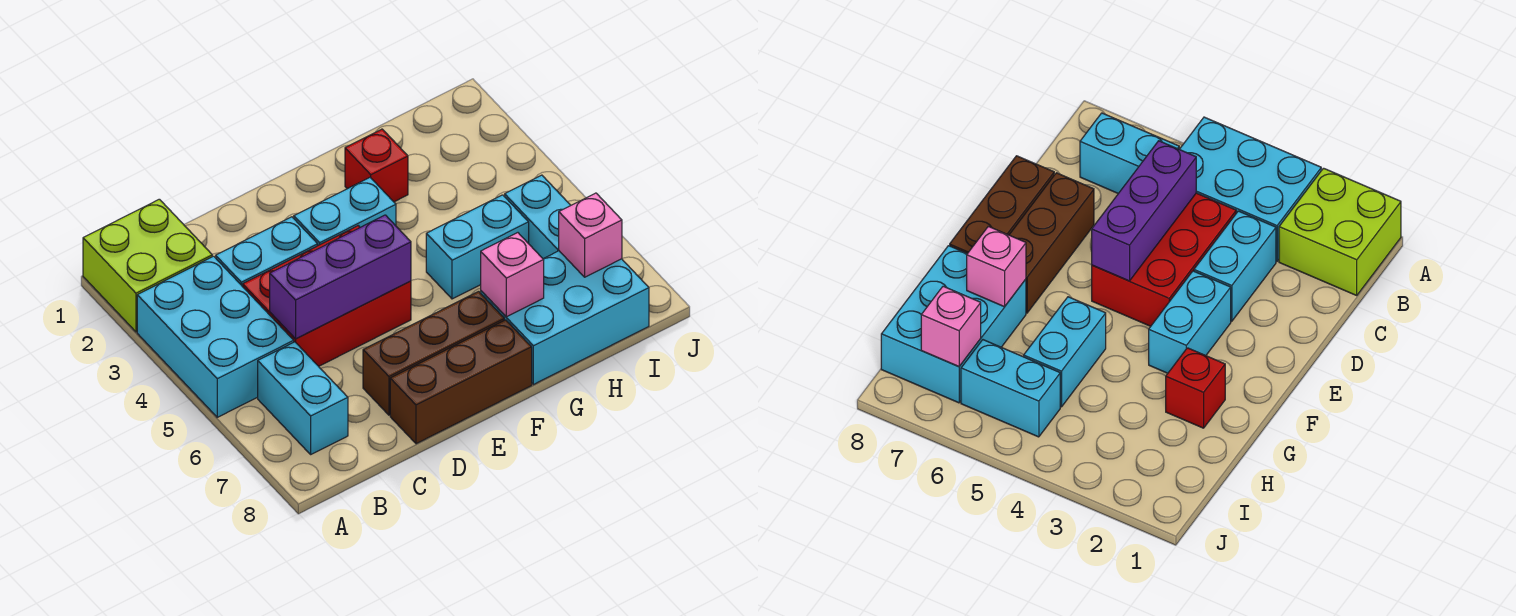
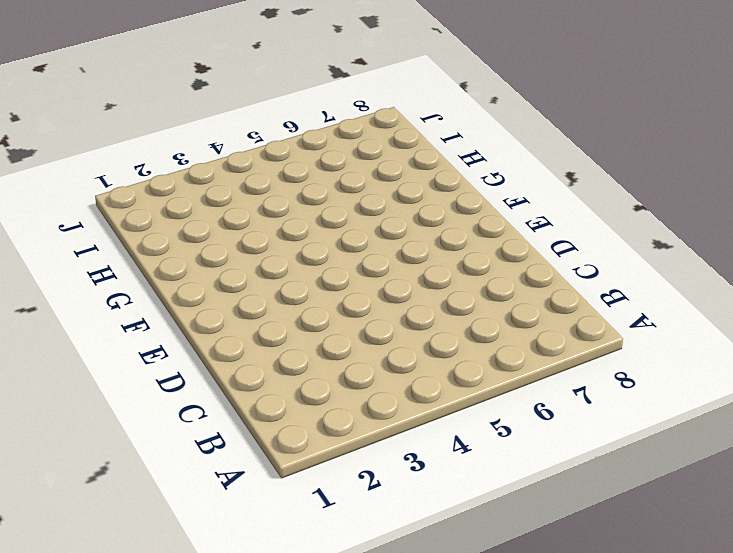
none -> lime brick A1:B2 level 1
none -> cyan brick A3:B5 level 1
none -> cyan brick B6:B7 level 1

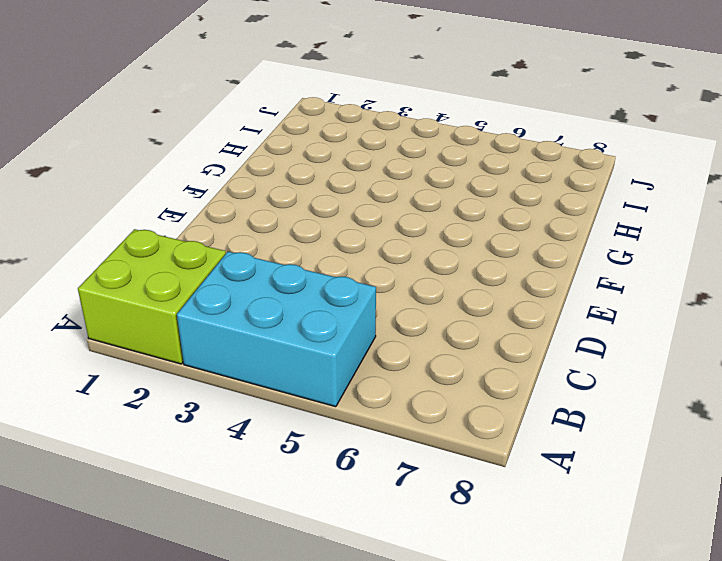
none -> cyan brick B6:B7 level 1
none -> cyan brick C3:D3 level 1
none -> red brick C4:E5 level 1

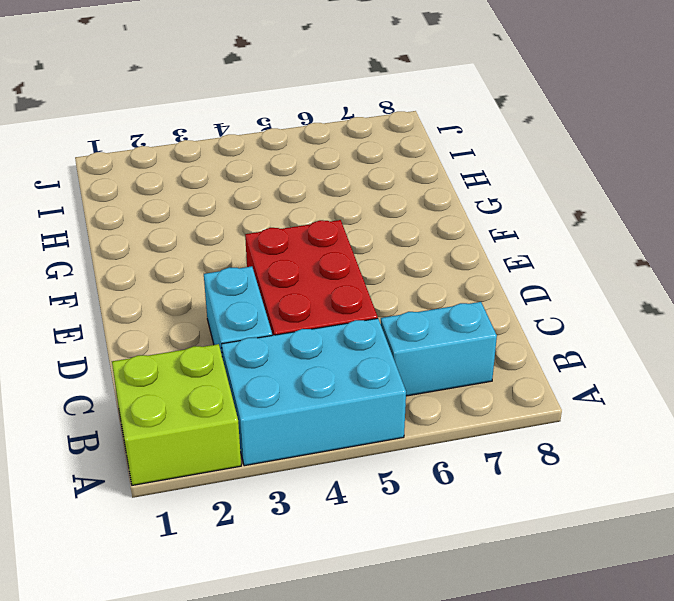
none -> brown brick D7:F7 level 1
none -> brown brick D8:F8 level 1
none -> cyan brick E3:F3 level 1

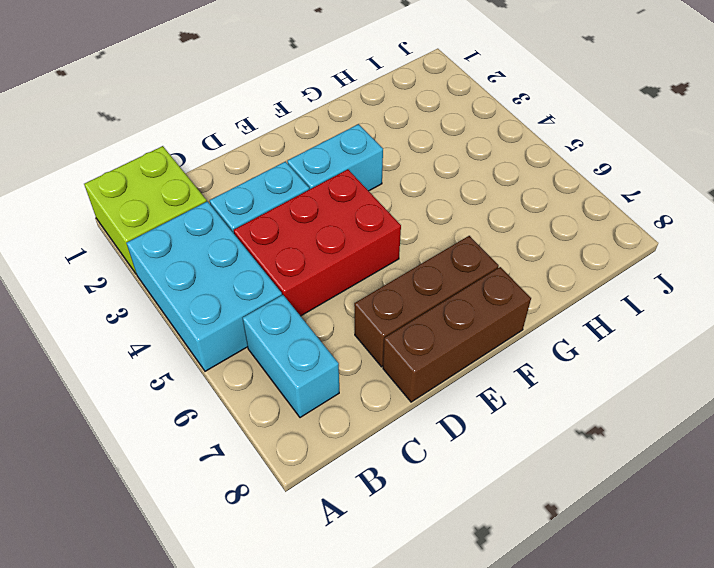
none -> red brick G2 level 1
none -> cyan brick G5:H5 level 1
none -> cyan brick G7:I8 level 1

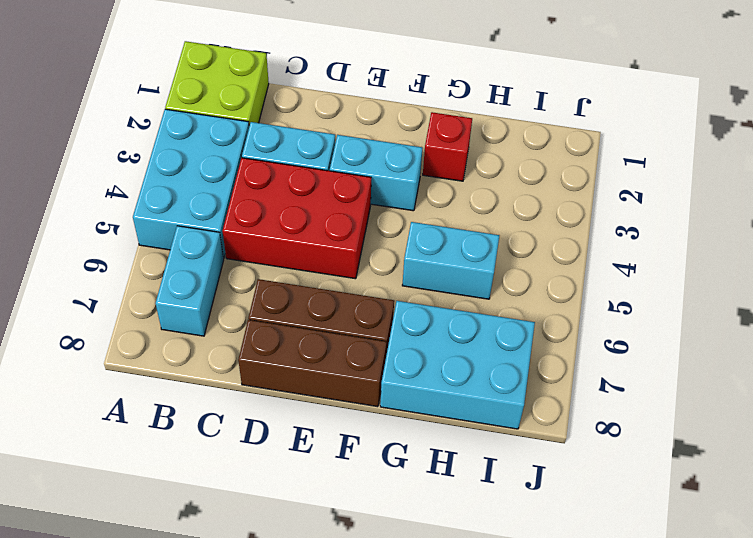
none -> cyan brick I5:I6 level 1
none -> purple brick C5:E5 level 2
none -> pink brick G7 level 2

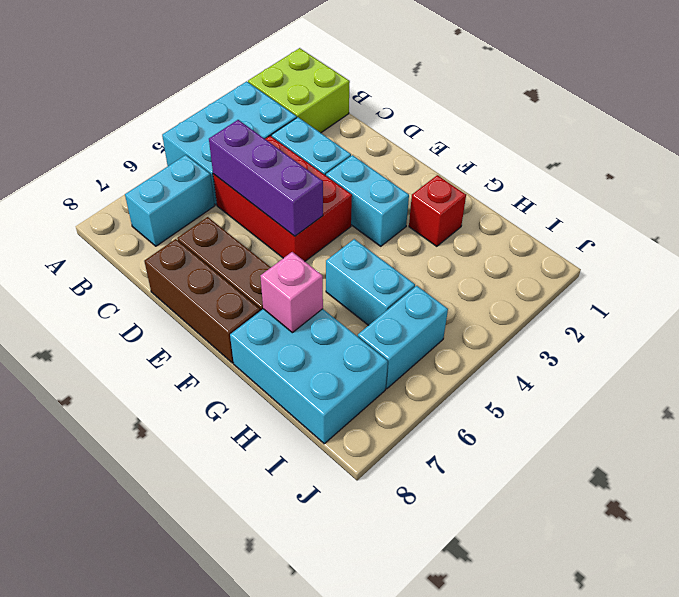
none -> pink brick I7 level 2

